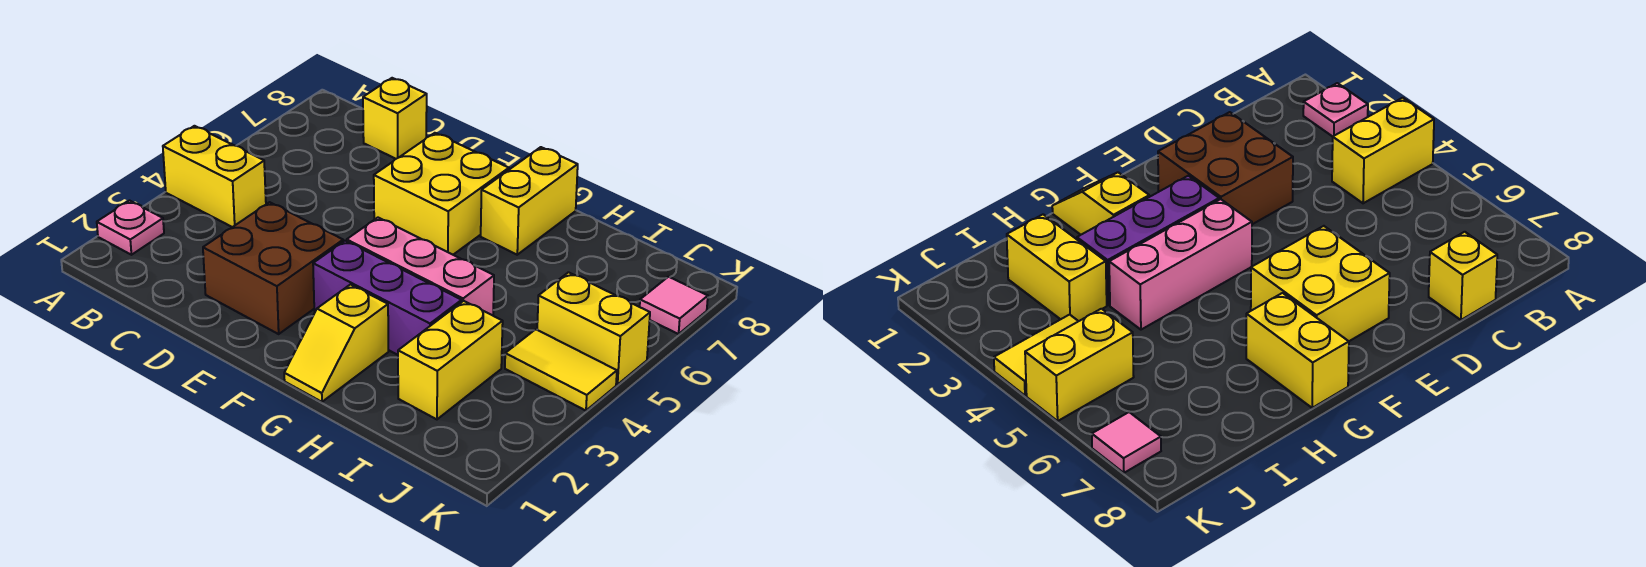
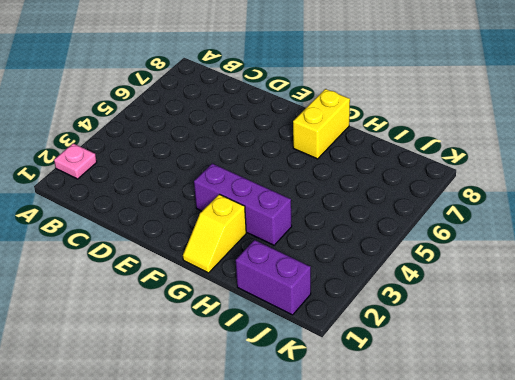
purple brick I1:J1 level 1 -> none
none -> yellow brick A4:B4 level 1
none -> yellow brick C8 level 1
none -> brown brick D2:E3 level 1

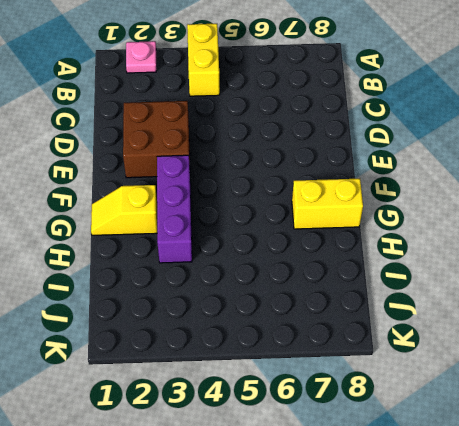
none -> yellow brick C8 level 1
none -> yellow brick E6:F7 level 1
none -> pink brick F4:H4 level 1

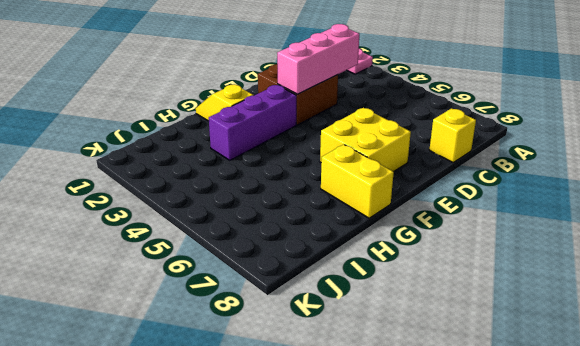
pink brick C3:E3 level 2 -> pink brick F4:H4 level 1
none -> yellow brick A4:B4 level 1
none -> yellow brick I2:I3 level 1
none -> yellow tile J4:K4 level 1

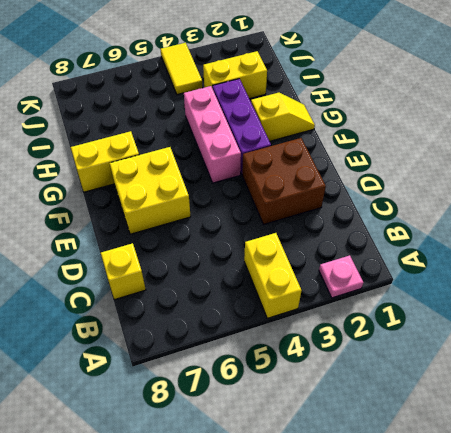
none -> yellow brick J5:K5 level 1
none -> pink tile K7 level 1

